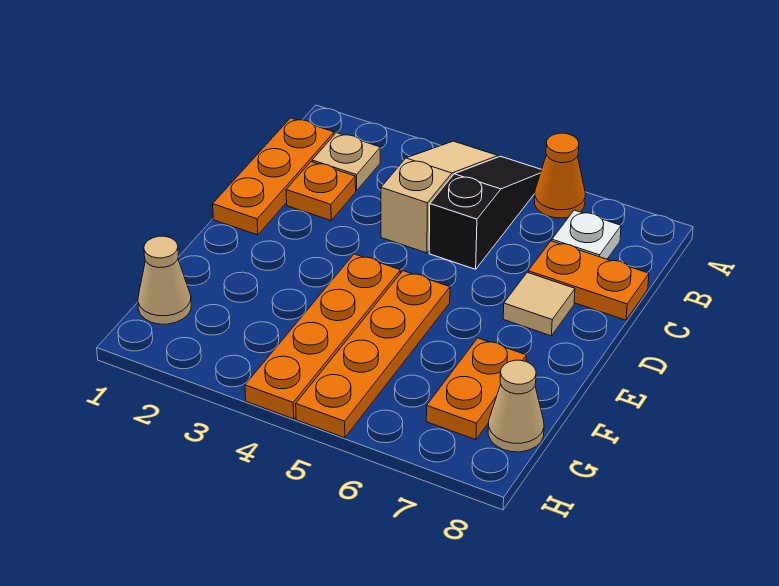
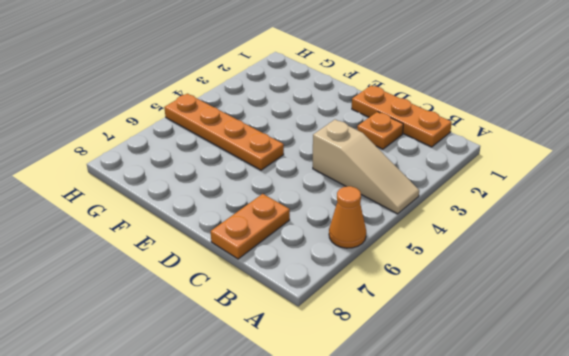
none -> black slope A5:C5 level 1 top C
none -> tan plate B2 level 1
none -> white plate B7 level 1

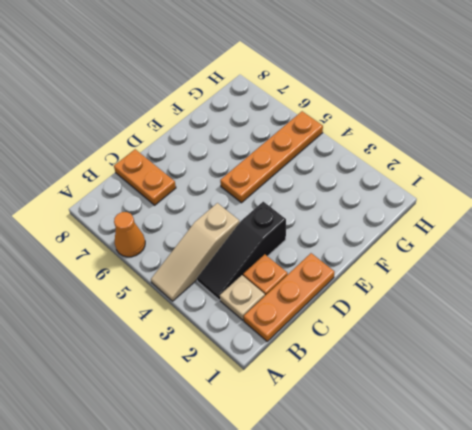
black slope B3:D3 level 1 top D -> black slope A5:C5 level 1 top C
none -> white plate B7 level 1
none -> tan tile D7 level 1
none -> orange plate E4:H4 level 1

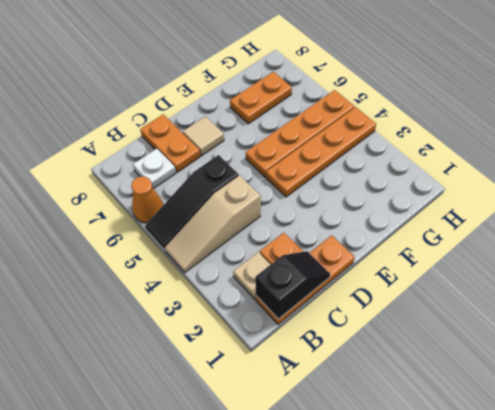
black slope B1:C1 level 2 top B -> none
none -> tan cone G1 level 1
none -> tan cone G8 level 1

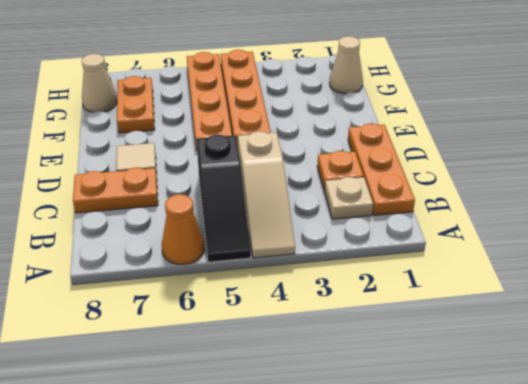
none -> white plate B7 level 1

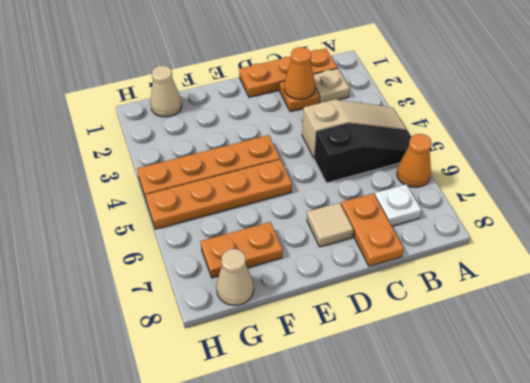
orange cone C2 level 2 -> none

